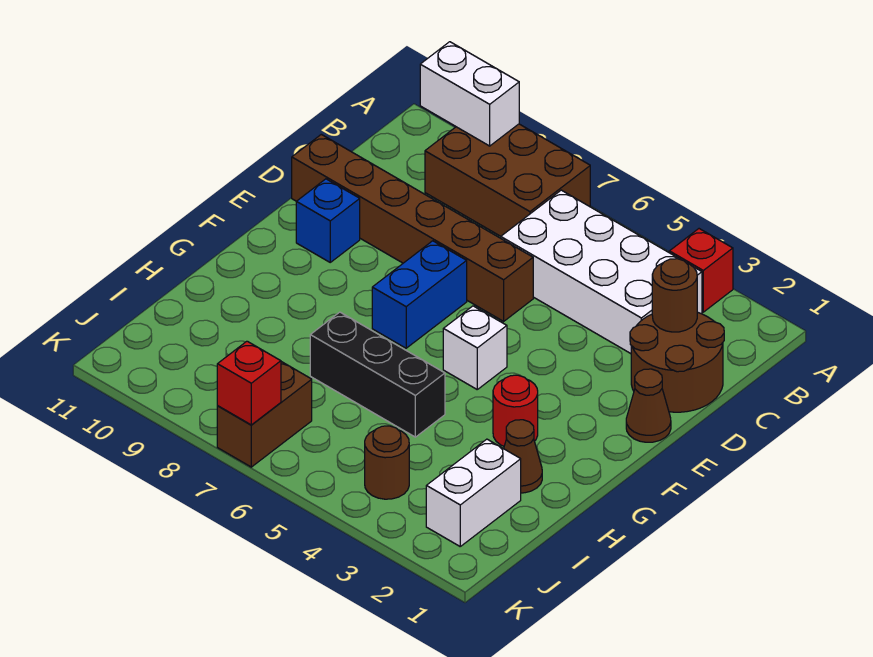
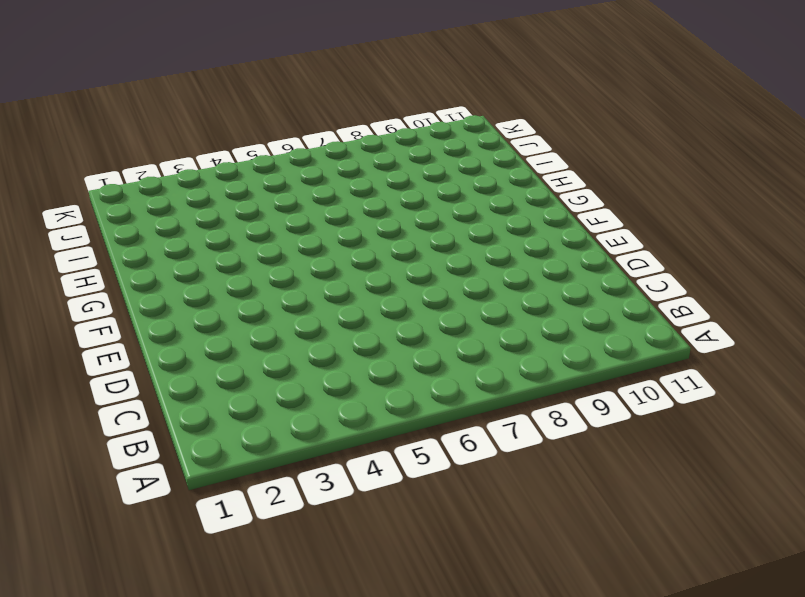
none -> red brick A3 level 1
none -> brown brick A7:B9 level 1
none -> white brick B3:C6 level 1

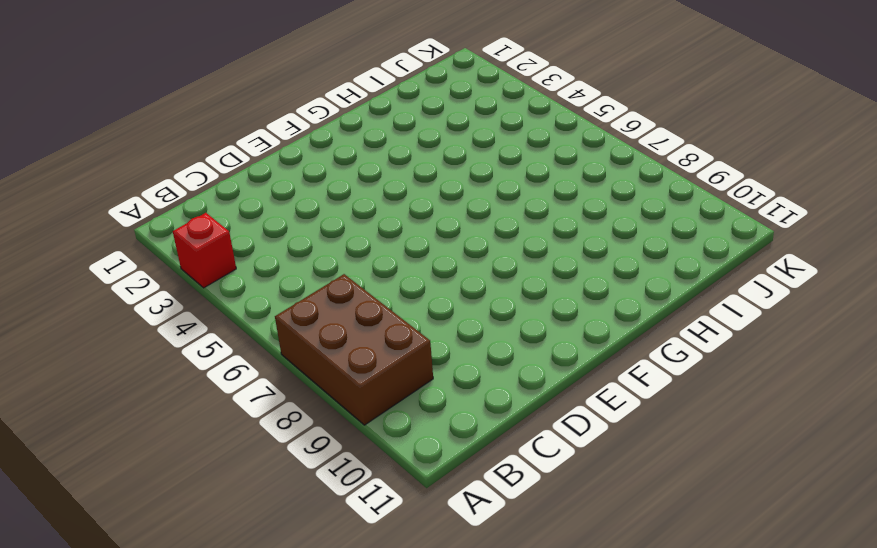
none -> white brick B3:C6 level 1
none -> brown round brick C1:D2 level 1
none -> brown brick D6:D11 level 1

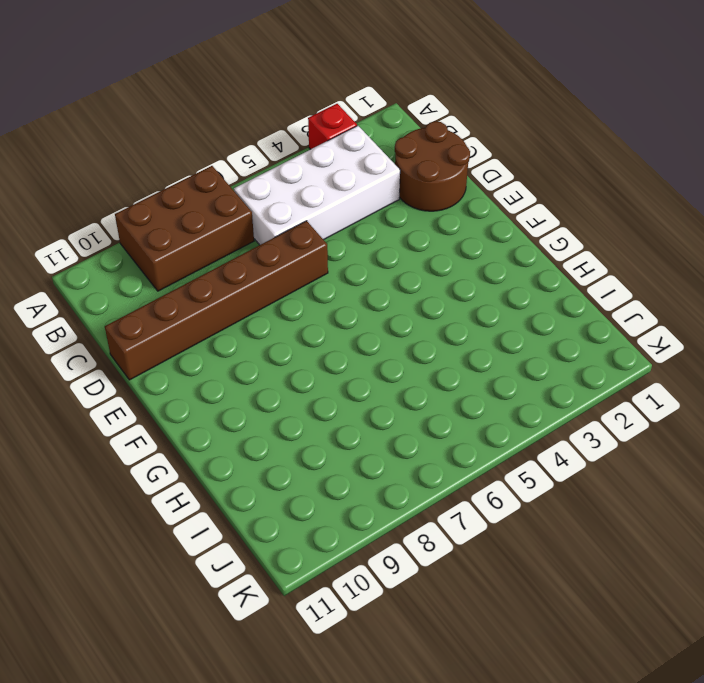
none -> brown cone E1 level 1
none -> blue brick E7:F7 level 1
none -> blue brick E10 level 1

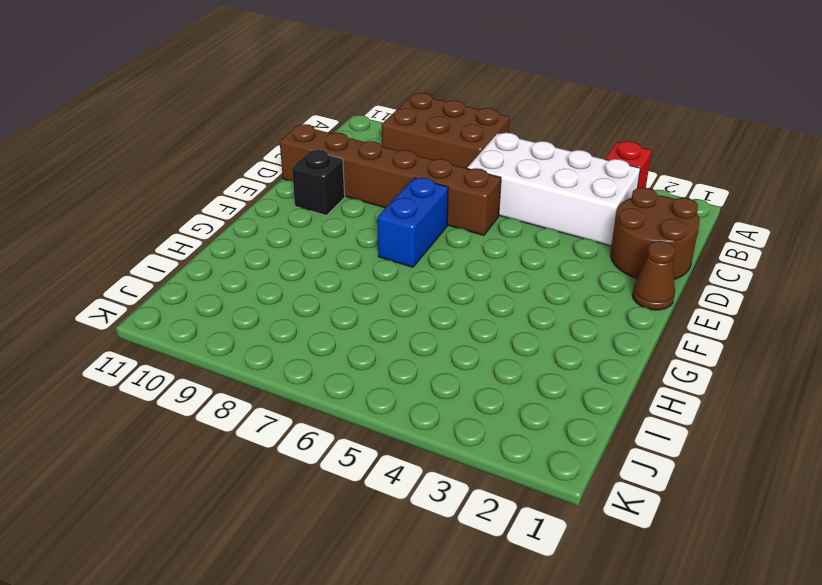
black brick E10 level 1 -> blue brick E10 level 1
none -> white brick F5 level 1
none -> red round brick G3 level 1
none -> brown cone H2 level 1

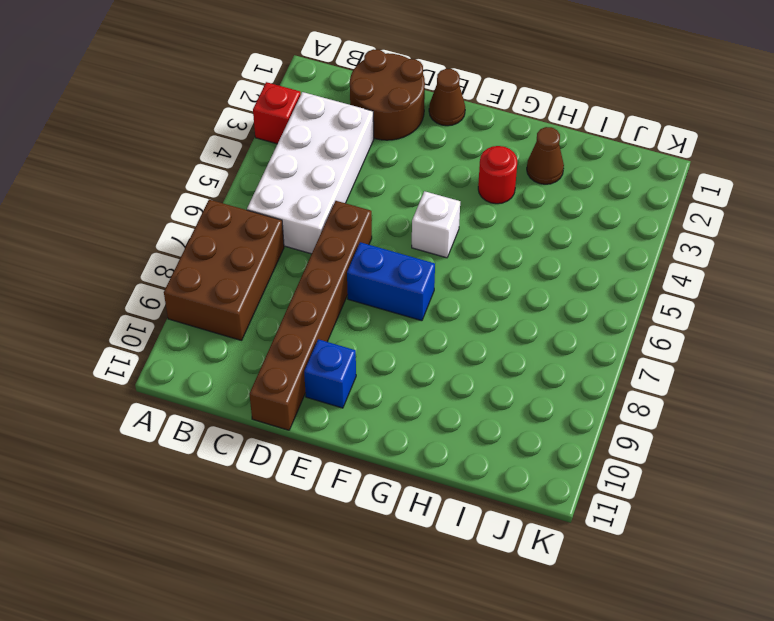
none -> black brick H5:H7 level 1
none -> white brick I2:J2 level 1
none -> brown round brick J4 level 1

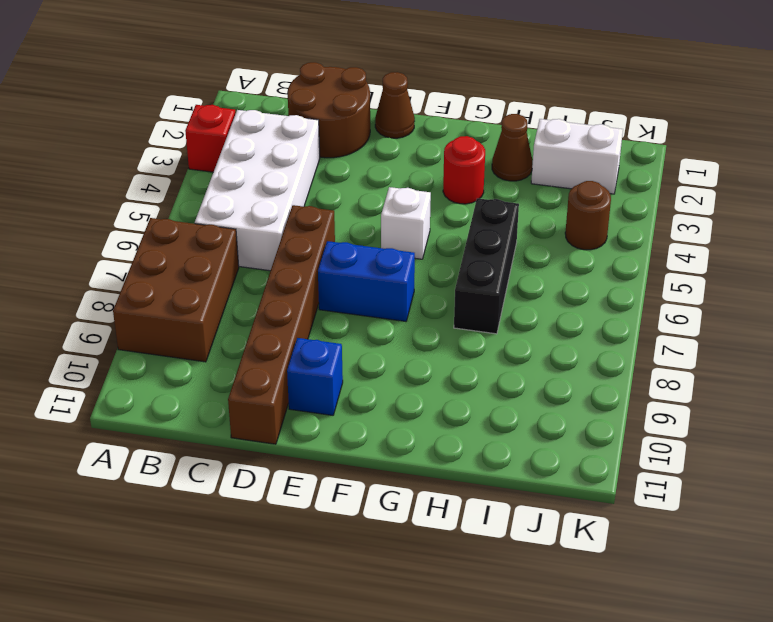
none -> brown brick J7:K7 level 1
none -> white brick A9:A10 level 2
none -> brown round brick C2 level 2

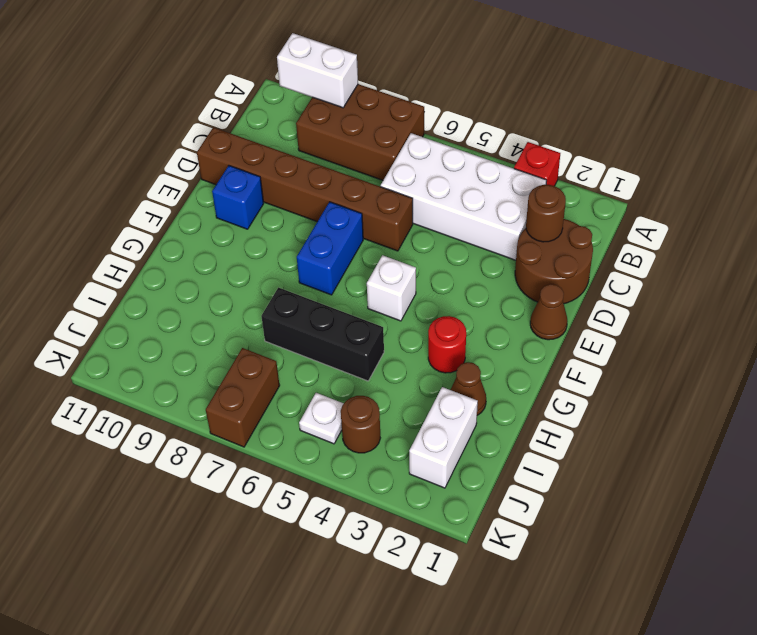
white plate J5 level 1 -> none
none -> red brick K7 level 2

